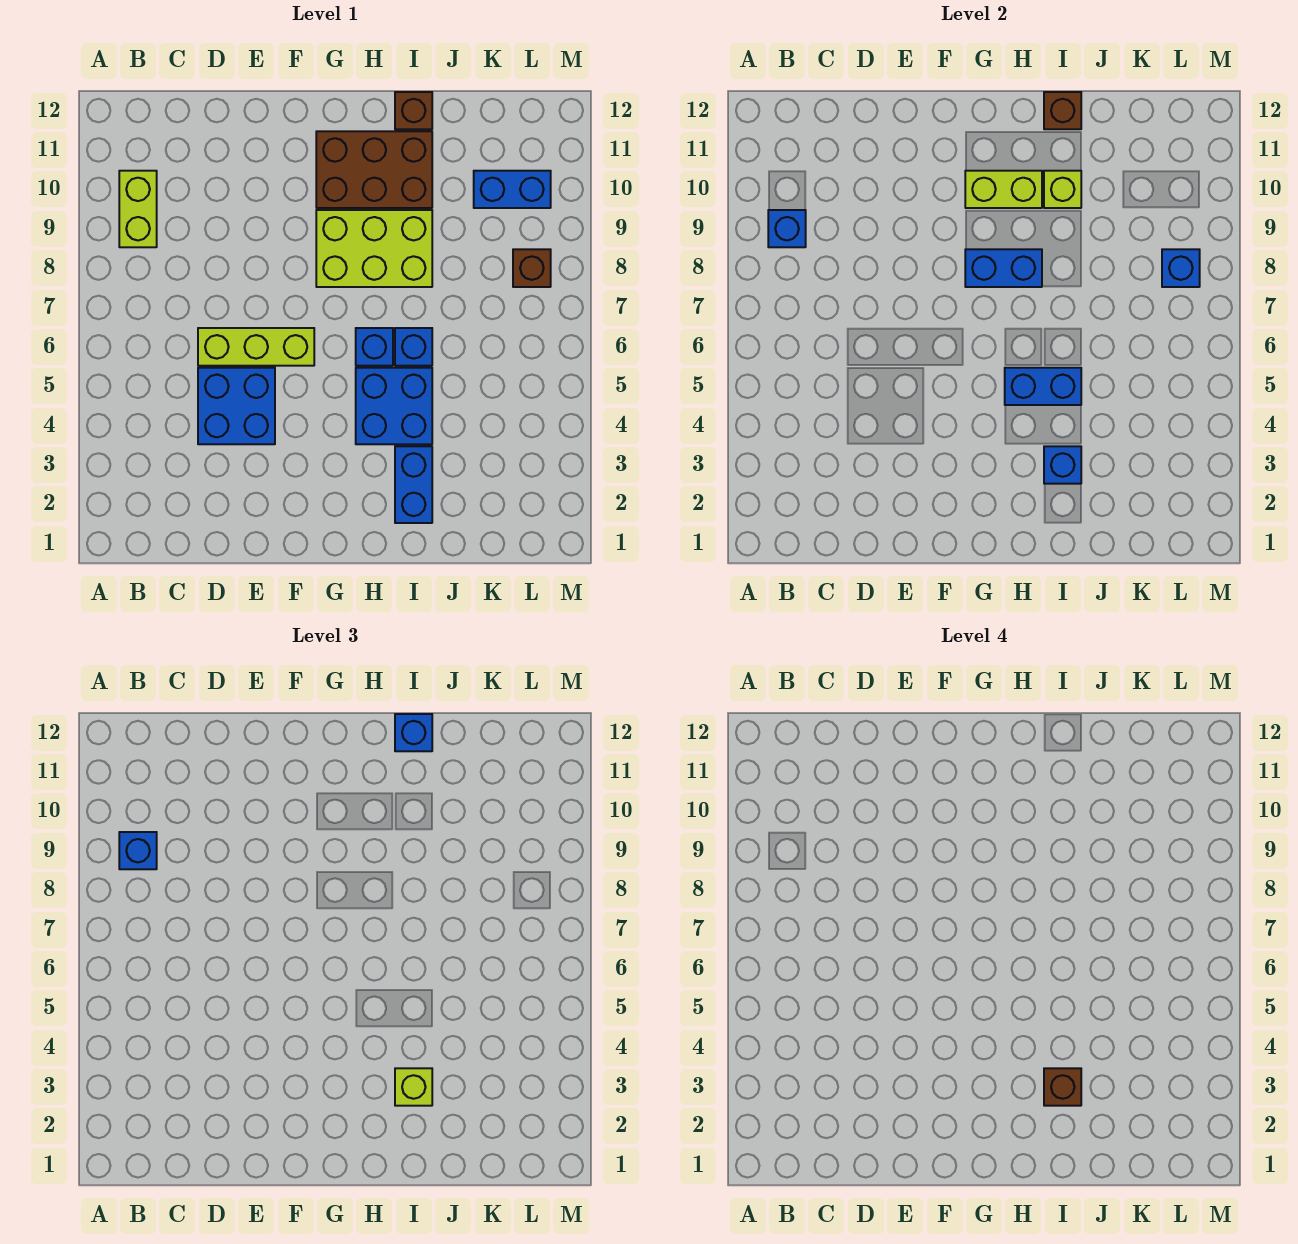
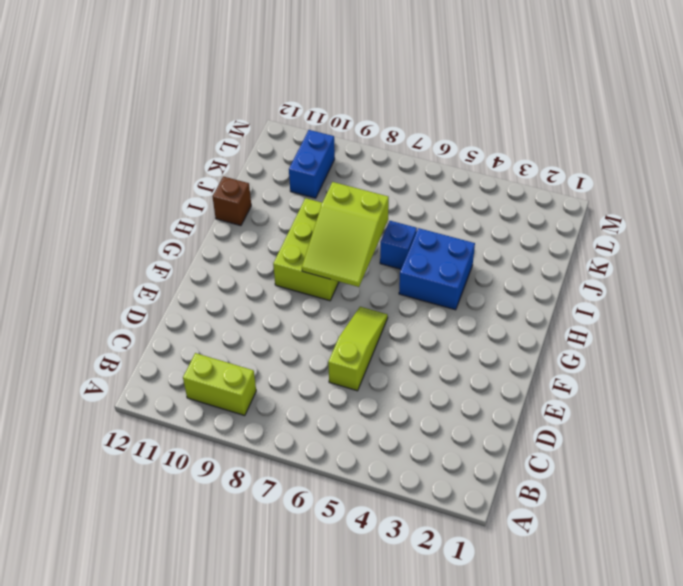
lime slope D6:F6 level 1 top D -> lime brick D6:F6 level 1
lime slope G7:I8 level 2 top I -> blue brick G8:H8 level 2
none -> blue brick D4:E5 level 1
none -> brown brick G10:I11 level 1
none -> blue brick H6 level 1

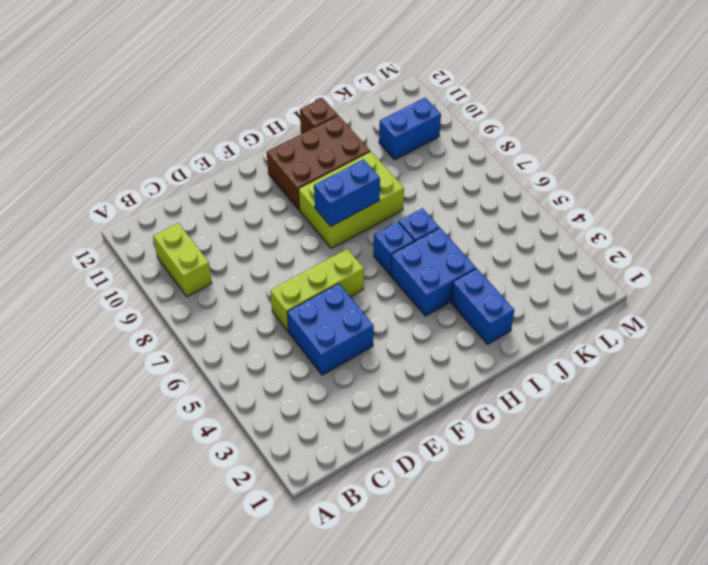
none -> brown brick L8 level 1
none -> blue brick B9 level 2
none -> lime brick G10:H10 level 2

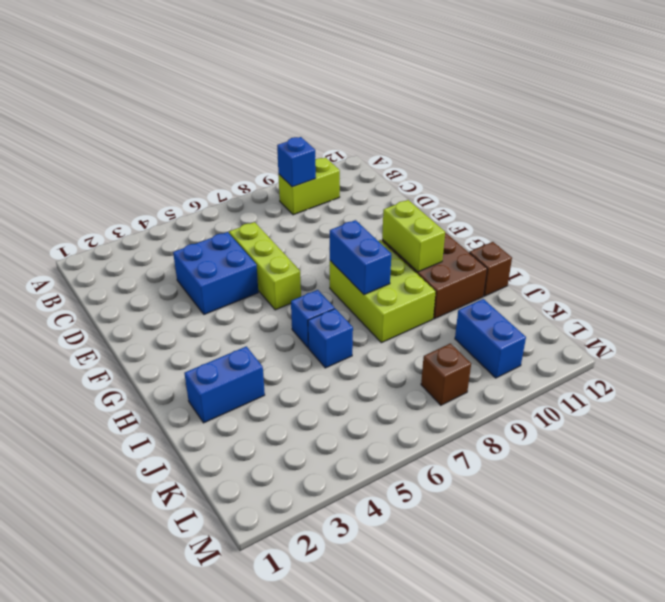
none -> blue brick H4:I5 level 1
none -> blue brick H5:I5 level 2
none -> blue brick I3 level 2

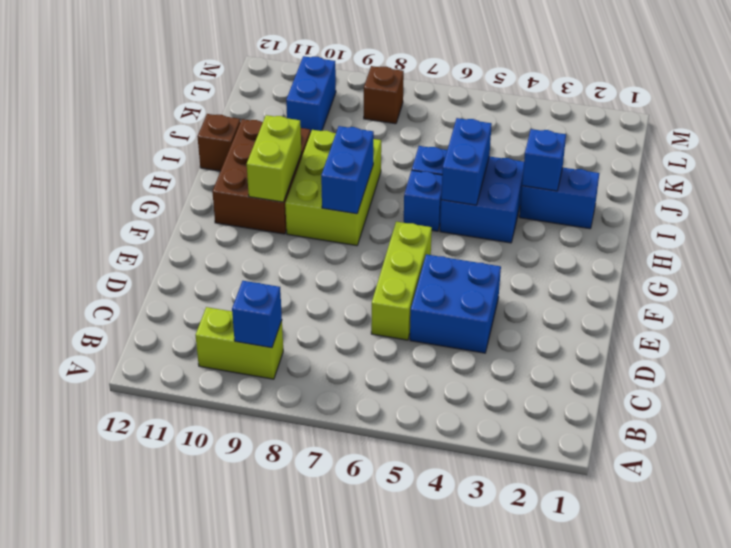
none -> lime brick I10 level 2
none -> brown brick I12 level 2
none -> blue brick L8 level 2

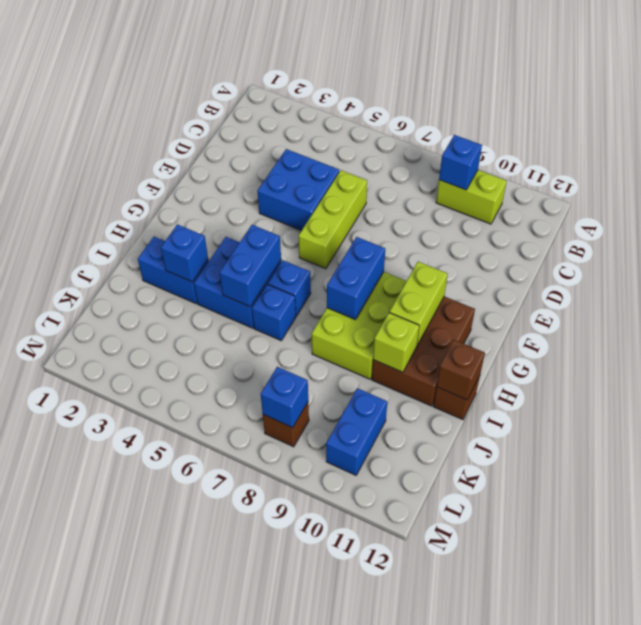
none -> blue brick B9 level 3
none -> lime brick I3 level 3
none -> blue brick I12 level 3

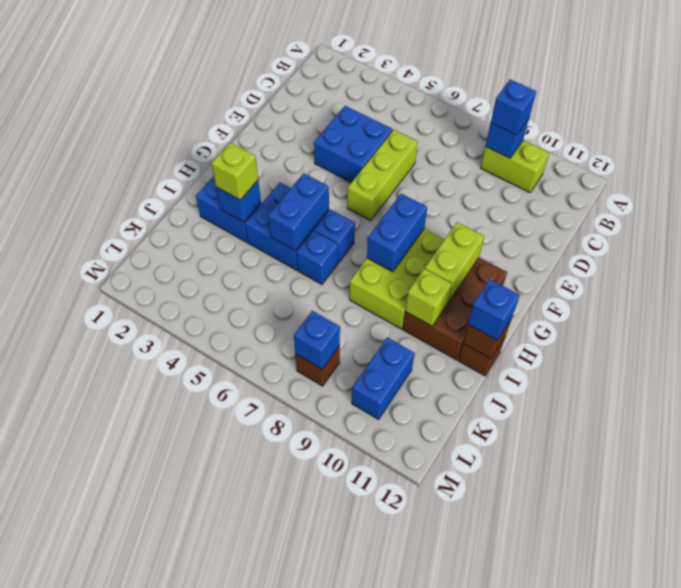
none -> brown brick I3 level 4

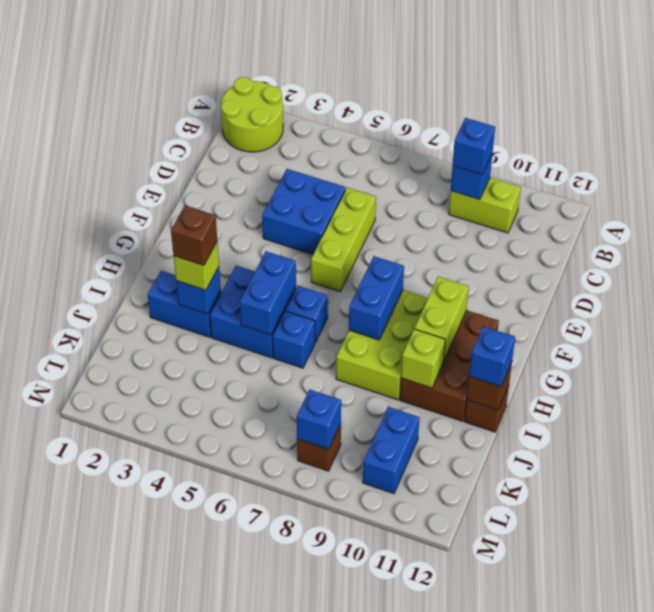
lime round brick A1:B2 level 1 -> none

